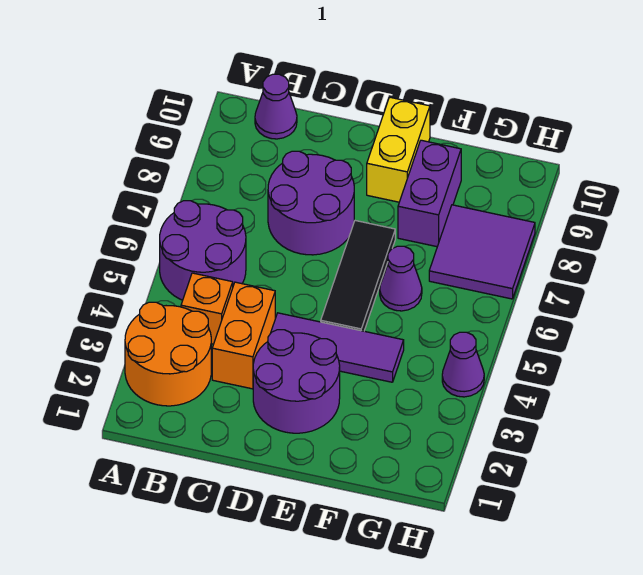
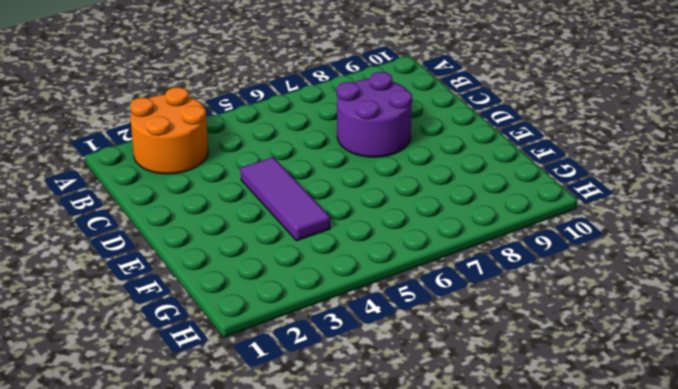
none -> purple round brick A5:B6 level 1
none -> orange brick B4 level 1
none -> purple cone B10 level 1

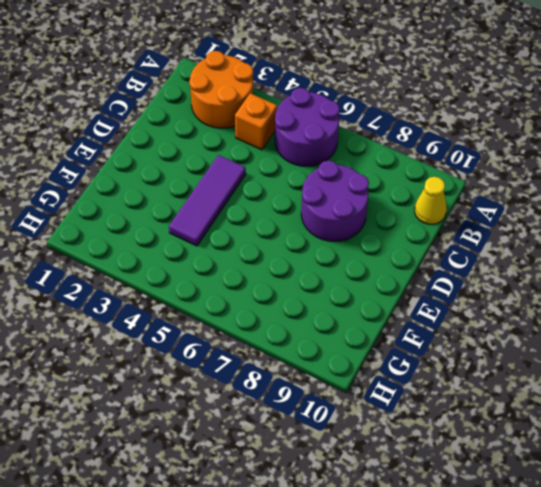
yellow cone B10 level 1 -> purple cone B10 level 1
none -> orange brick C3:C4 level 1
none -> purple round brick D2:E3 level 1
none -> black tile E5:E7 level 1

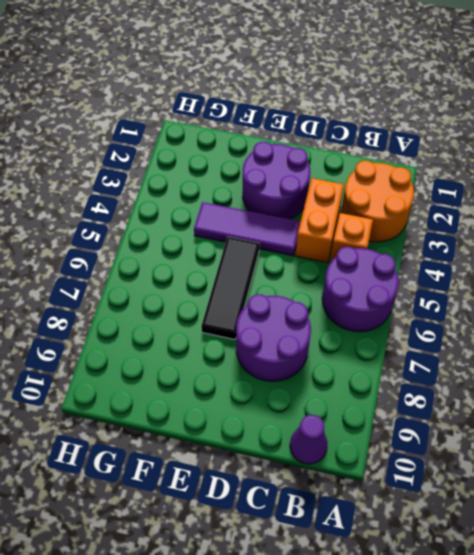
none -> yellow brick E9:E10 level 1
none -> purple cone F6 level 1
none -> purple brick F8:F9 level 1

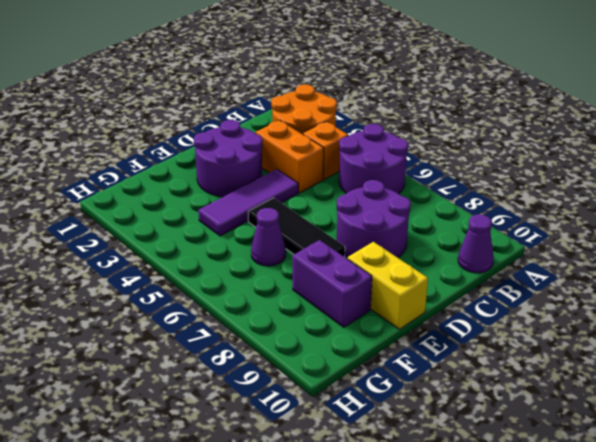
none -> purple tile G7:H8 level 1
none -> purple cone H4 level 1

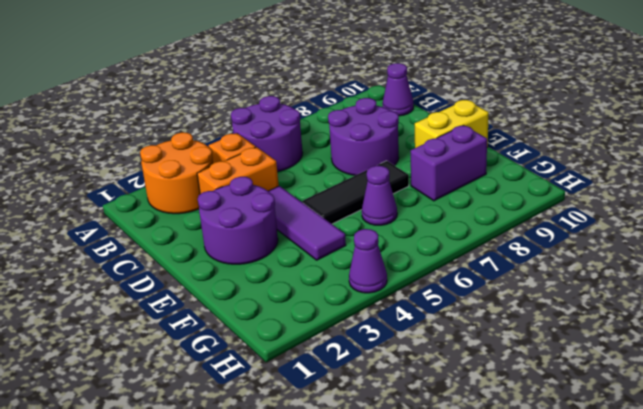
none -> purple tile G7:H8 level 1

